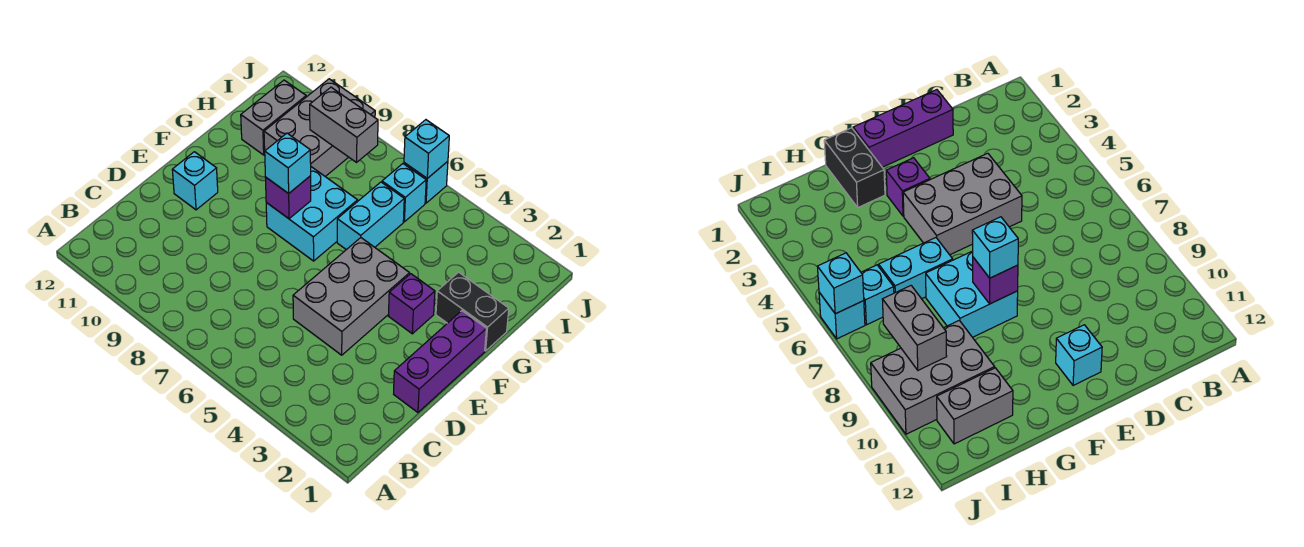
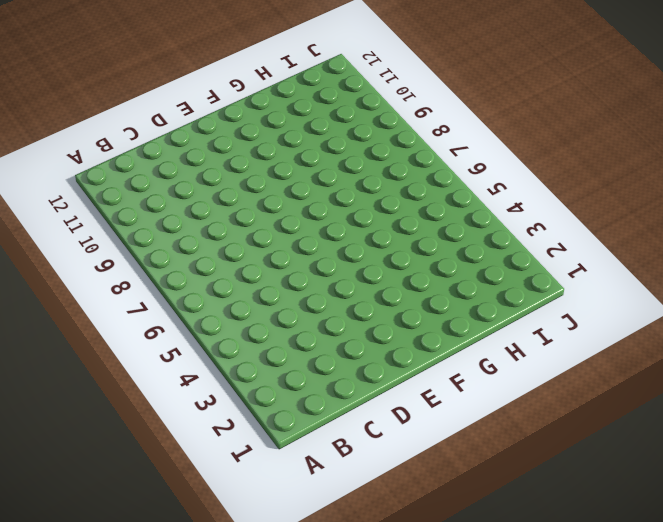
none -> purple brick D1:F1 level 1
none -> grey brick D4:F5 level 1
none -> cyan brick E11 level 1

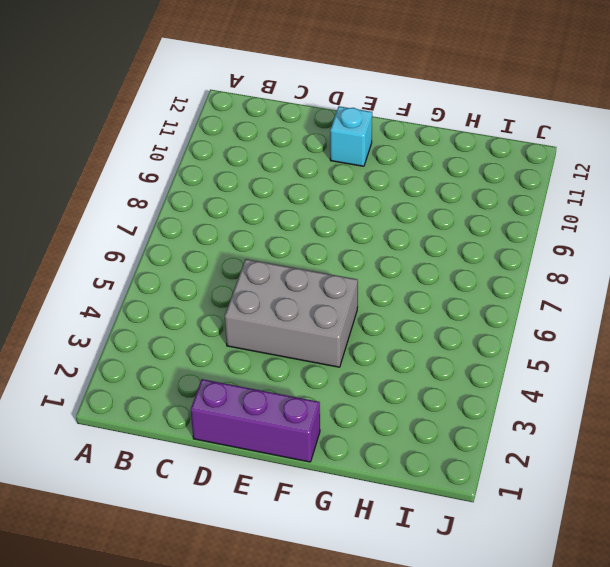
none -> purple brick F3 level 1
none -> cyan brick F7:G8 level 1
none -> black brick G1:G2 level 1

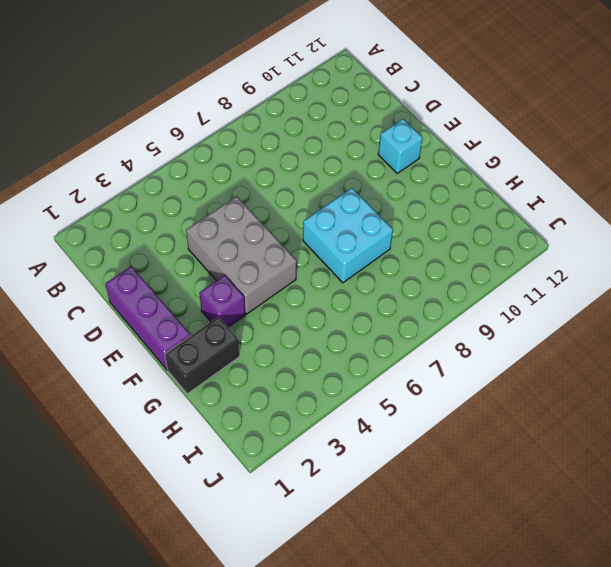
none -> cyan brick G6:H6 level 1
none -> grey brick H9:J10 level 1
none -> grey brick H11:I11 level 1

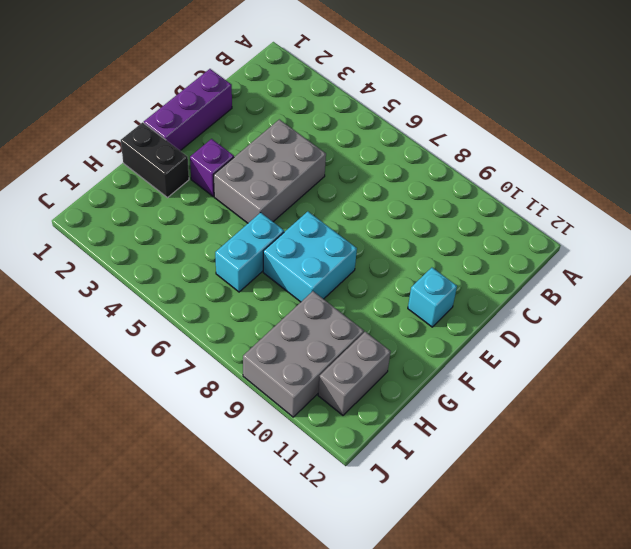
none -> cyan brick I6 level 1
none -> cyan brick J6 level 1
none -> purple brick F8 level 2

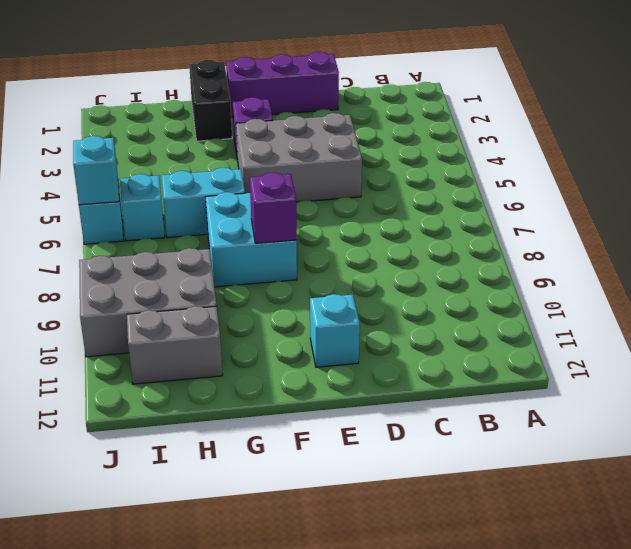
none -> grey brick I8:I9 level 2
none -> cyan brick F8 level 3

